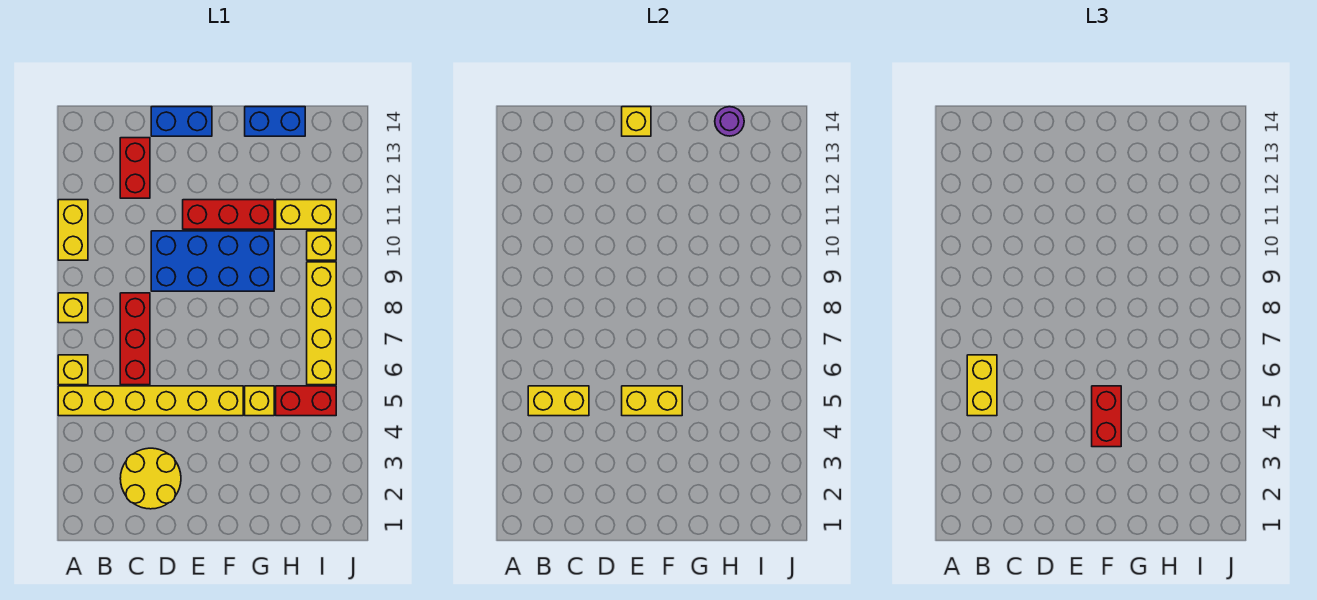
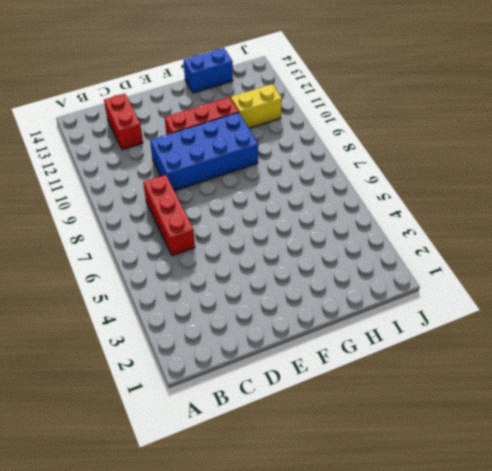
none -> yellow brick A5:F5 level 1
none -> yellow brick A6 level 1
none -> yellow brick A8 level 1

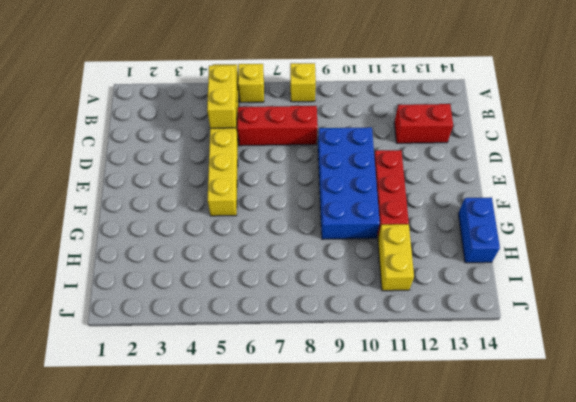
none -> yellow brick A10:A11 level 1
none -> yellow round brick C2:D3 level 1
none -> blue brick D14:E14 level 1

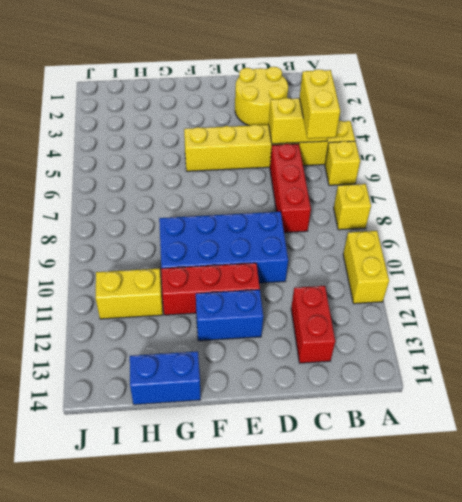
blue brick E12:F12 level 1 -> blue brick D14:E14 level 1
none -> yellow brick G5 level 1
none -> red brick H5:I5 level 1
none -> yellow brick I6:I9 level 1

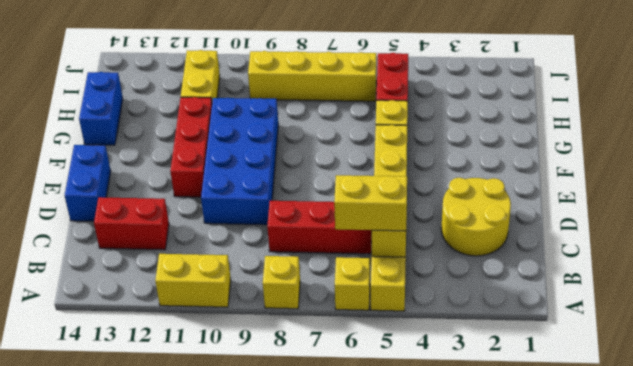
none -> yellow brick I10 level 1
none -> yellow brick E5:F5 level 2
none -> yellow brick E14 level 2

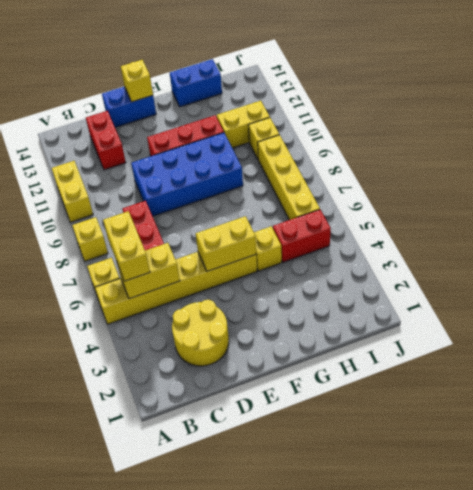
none -> purple round brick H14 level 2
none -> red brick F4:F5 level 3

